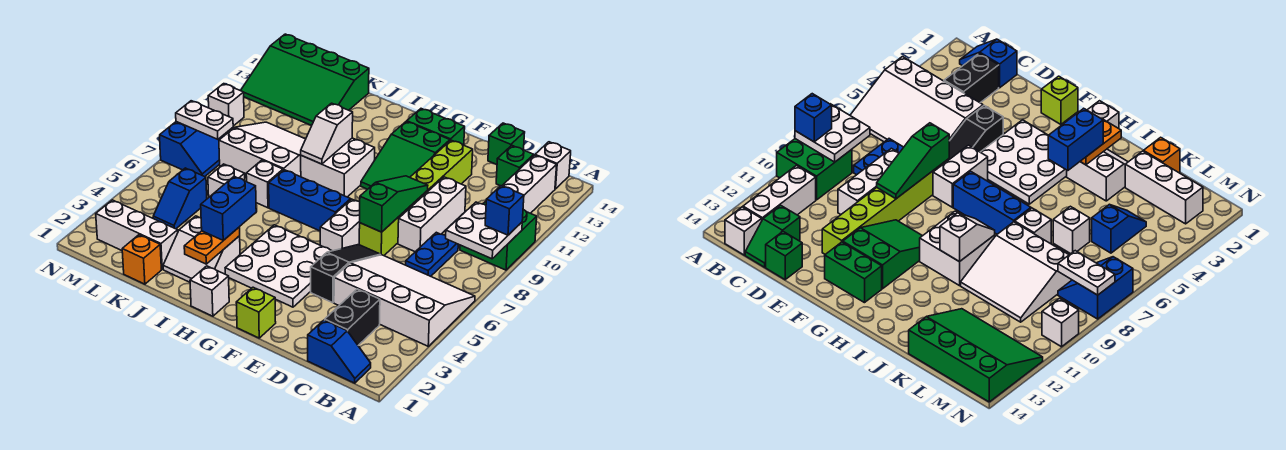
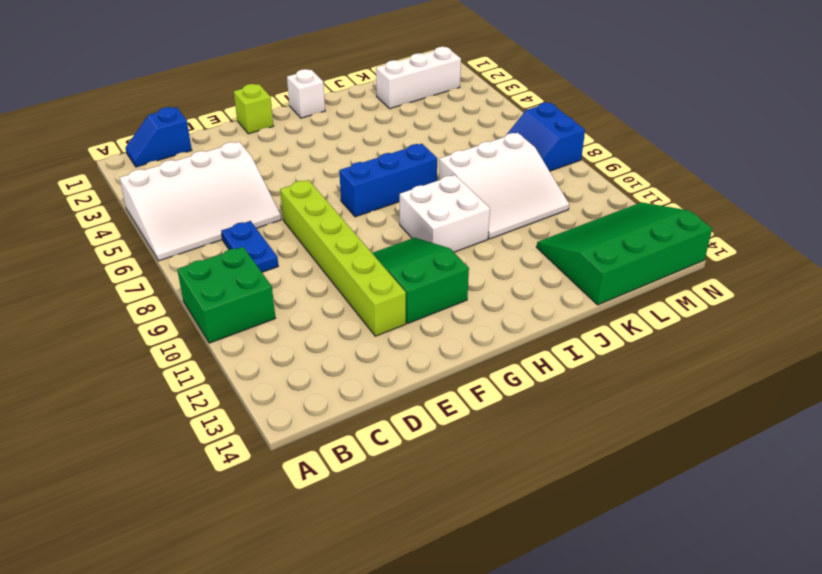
none -> white brick B11:B13 level 1
none -> white brick B14 level 1
none -> black brick C2:C3 level 1
none -> green slope C13:C14 level 1 top 13

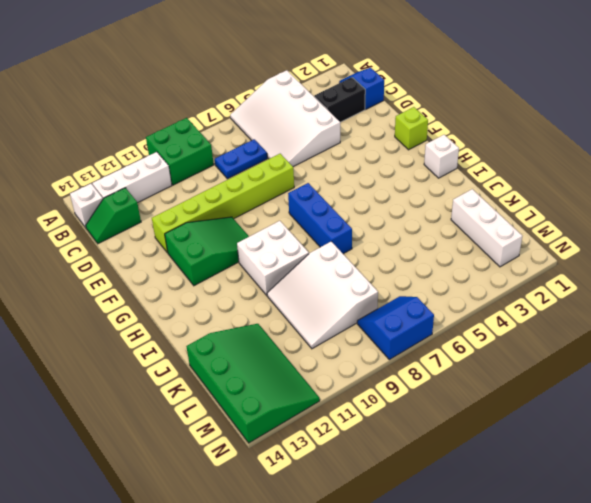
none -> white brick D8:D10 level 1
none -> green brick D14 level 1
none -> black slope E4:E6 level 1 top 4
none -> white plate F3:H5 level 1

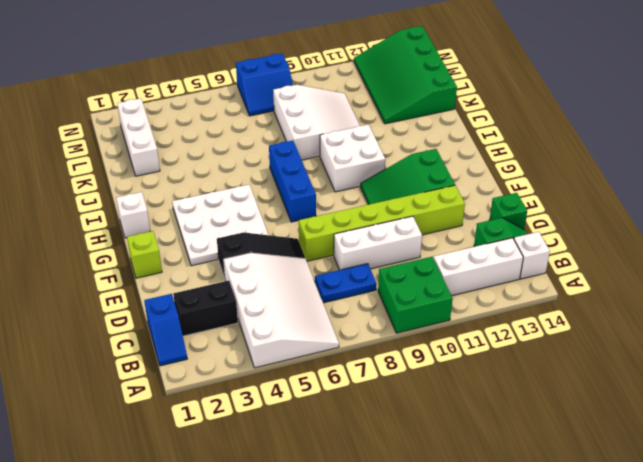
none -> white brick F6:F7 level 1
none -> green brick F13:G13 level 1
none -> white slope I2:J3 level 1 top 3
none -> white brick J7 level 1

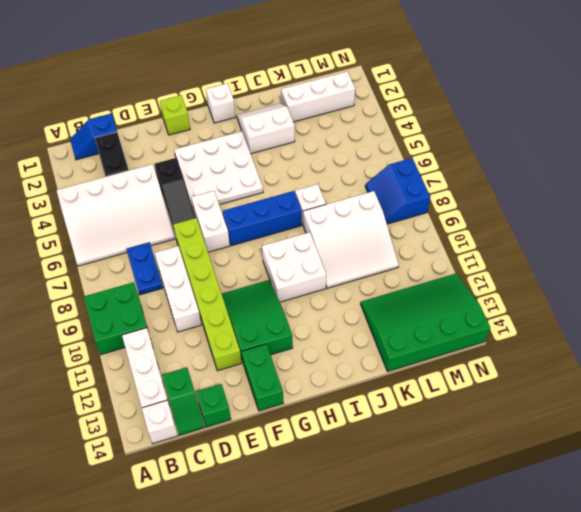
green brick F13:F14 level 1 -> green brick F13:G13 level 1
none -> orange brick K1 level 1
none -> white brick K6 level 1
none -> blue slope L4:L5 level 1 top 5
none -> white brick N10 level 1

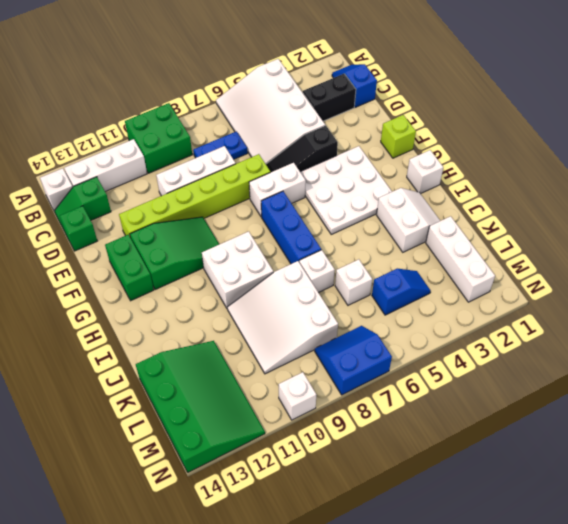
none -> orange brick K1 level 1
none -> white plate A8:B9 level 2
none -> green slope E7:E9 level 2 top 7
none -> orange plate I2:I3 level 2

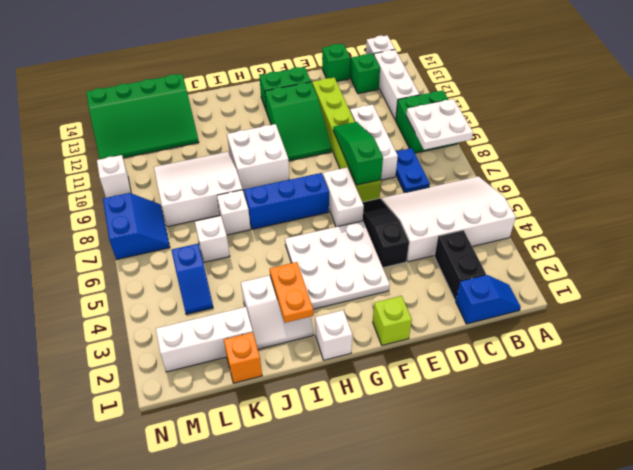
none -> white slope I9:I10 level 2 top 10
none -> white plate M8:N8 level 2
none -> blue brick A9 level 3
none -> blue brick I3:I4 level 3

